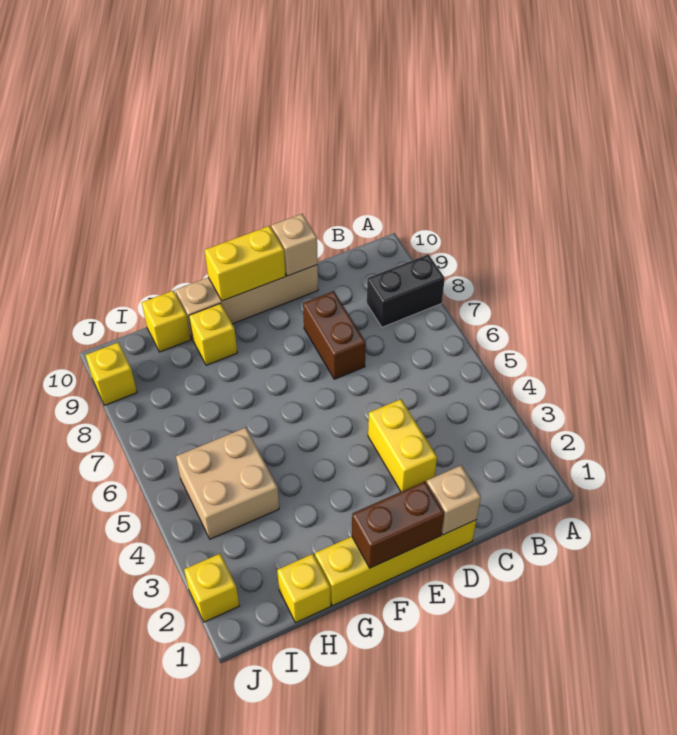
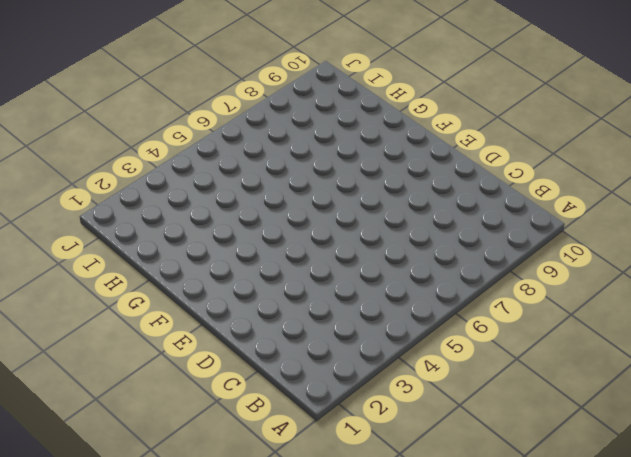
none -> black brick A8:B8 level 1
none -> yellow brick D1:G1 level 1
none -> yellow brick D3:D4 level 1

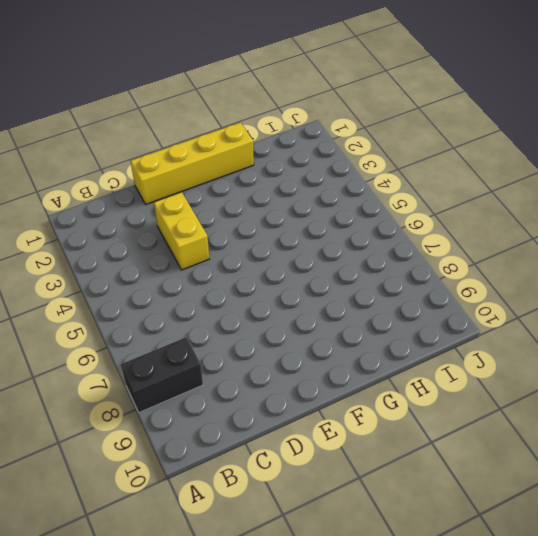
none -> brown brick D7:D8 level 1
none -> tan brick D10:G10 level 1
none -> yellow brick G9 level 1

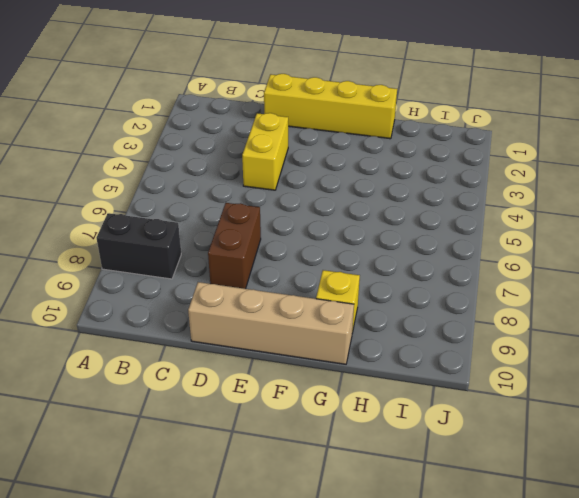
none -> yellow brick H1 level 1
none -> tan brick H4:I5 level 1
none -> yellow brick H10 level 1

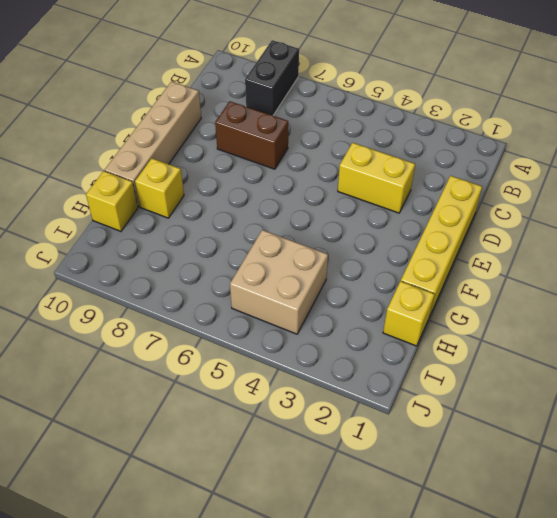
none -> yellow brick J2 level 1
none -> yellow brick J9 level 1
none -> tan brick D1 level 2

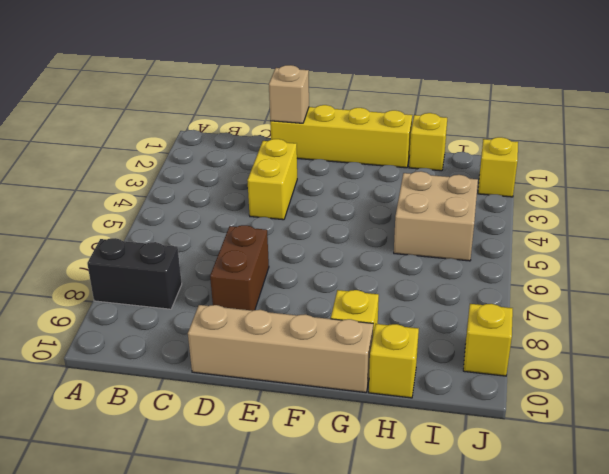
none -> tan brick D10 level 2
none -> brown brick E1:F1 level 2
none -> yellow brick E10:F10 level 2

